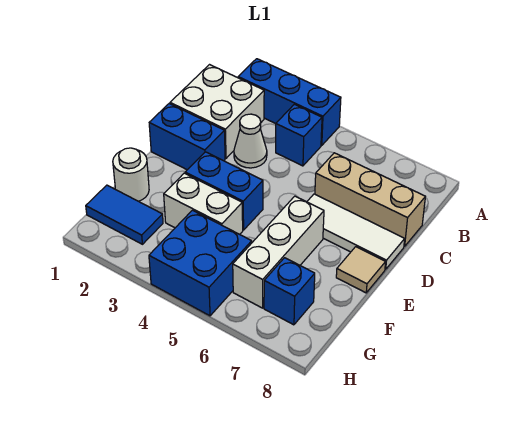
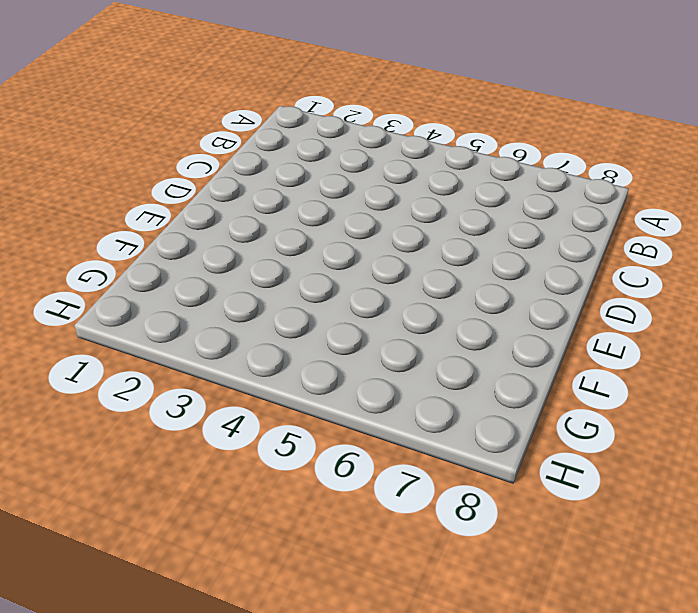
none -> blue brick A2:A4 level 1
none -> white brick B1:C2 level 1
none -> blue brick B4 level 1

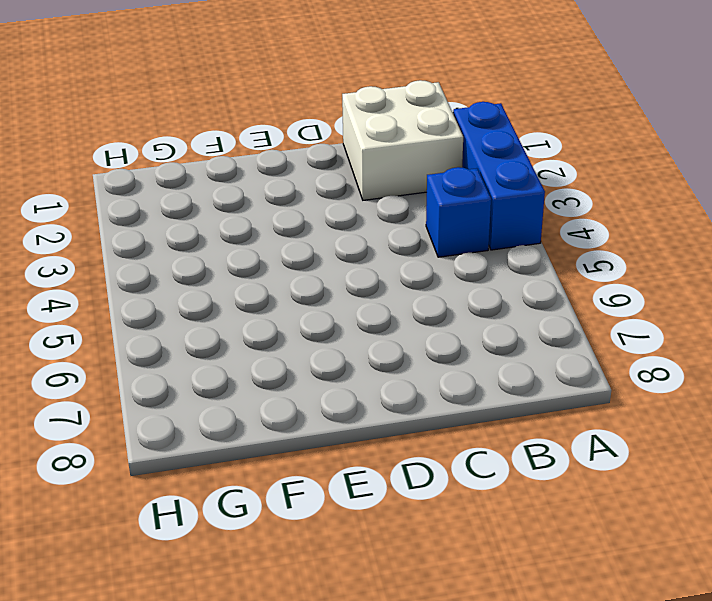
none -> white cone C3 level 1
none -> tan brick C6:C8 level 1
none -> blue brick D1:D2 level 1

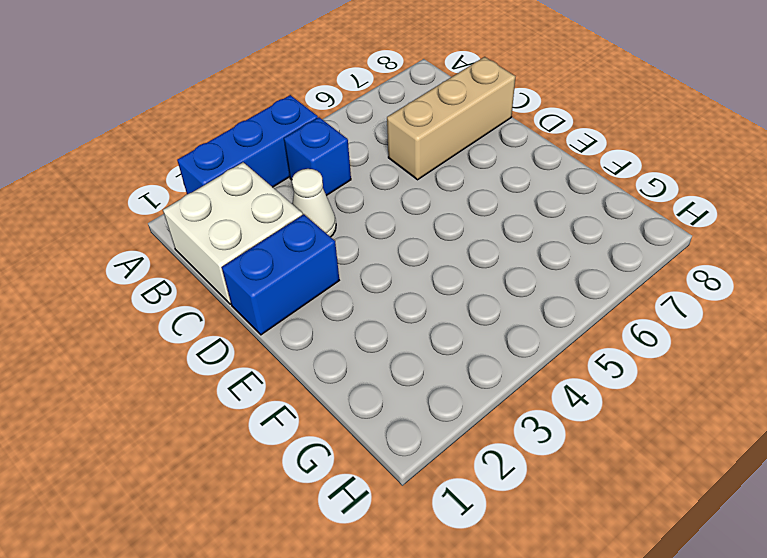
none -> white tile D6:D8 level 1
none -> blue brick E3:E4 level 1
none -> white brick E6:G6 level 1

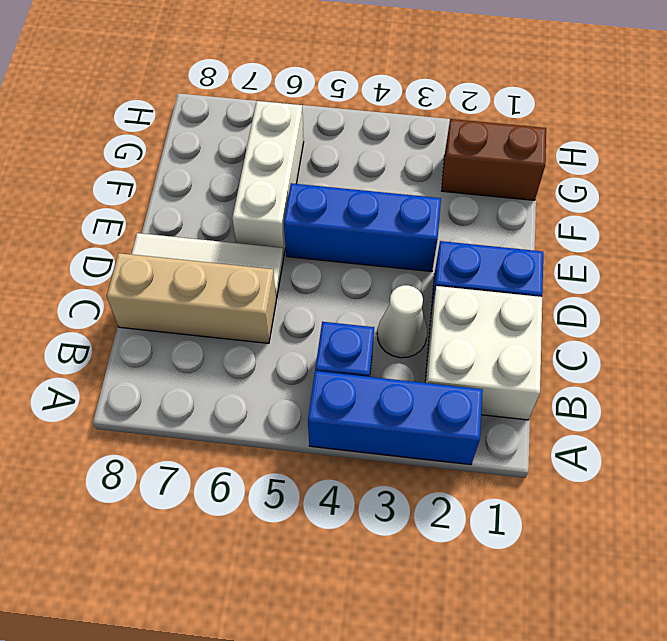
blue brick E3:E5 level 1 -> blue brick E3:E4 level 1
brown brick G1:G2 level 1 -> blue tile G1:G2 level 1
none -> tan tile E8 level 1
none -> white round brick F1 level 1
none -> white brick F3:F4 level 1

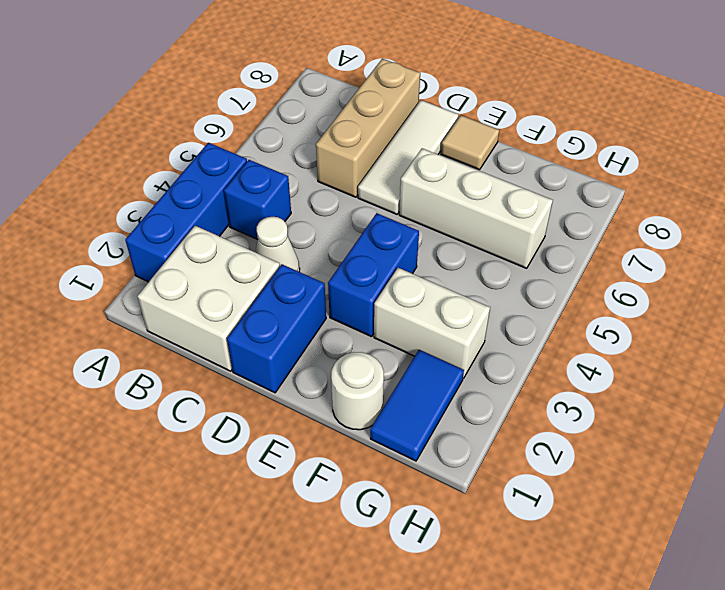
white brick F3:G3 level 1 -> white brick F3:F4 level 1
none -> blue brick G4:H5 level 1
none -> blue brick G7 level 1

